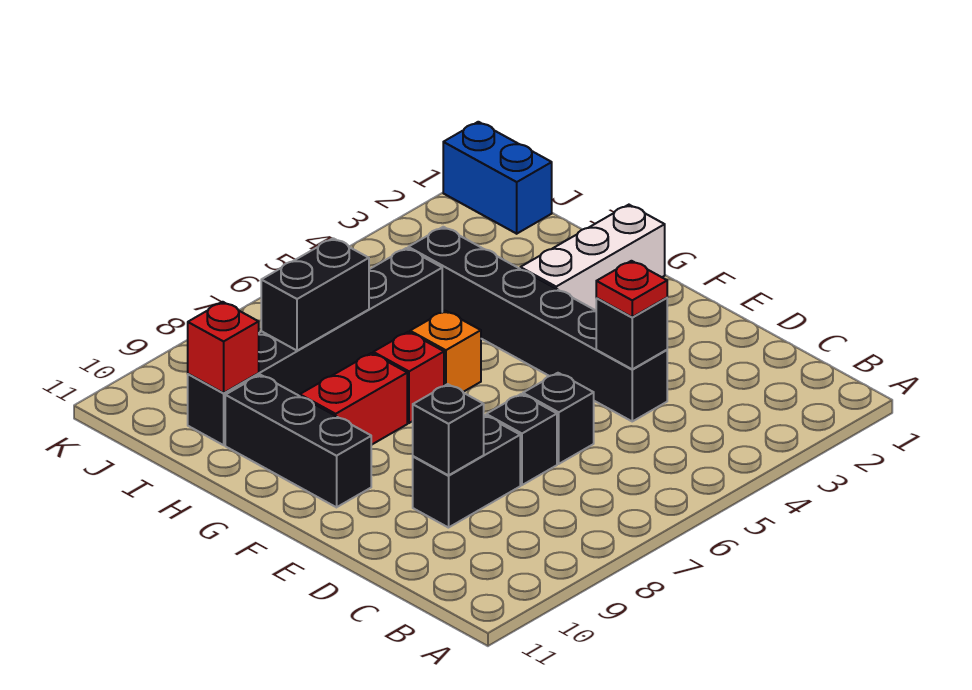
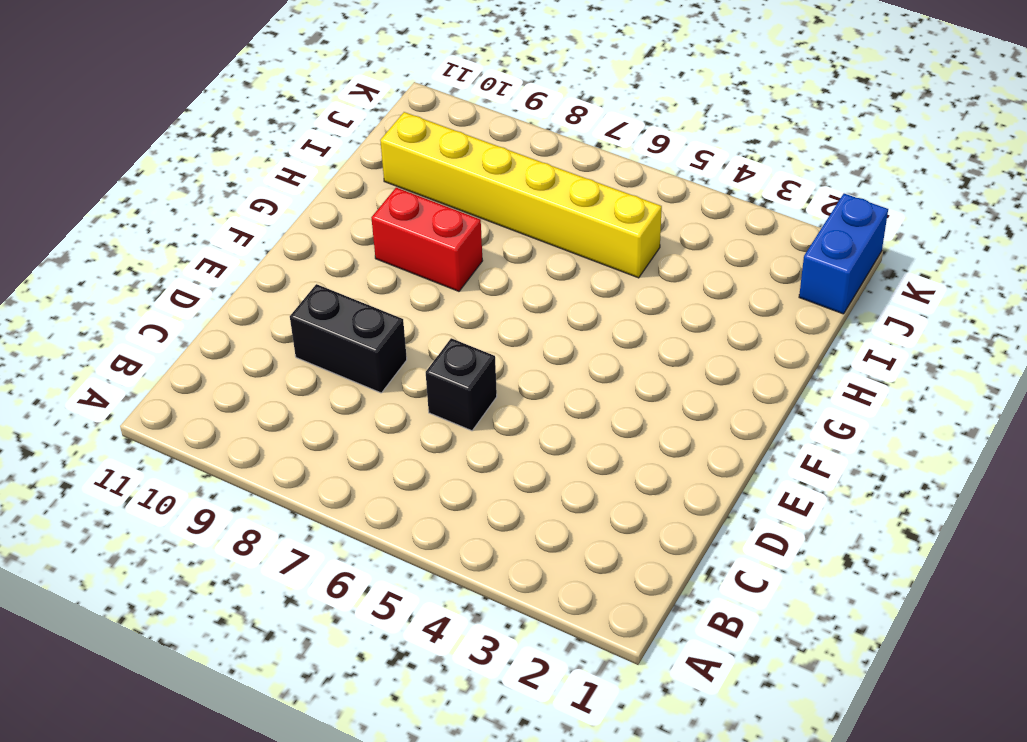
yellow brick I5:I10 level 1 -> black brick I5:I10 level 1
none -> black brick D4:I4 level 1
none -> black brick D7 level 1
none -> black brick F10:H10 level 1

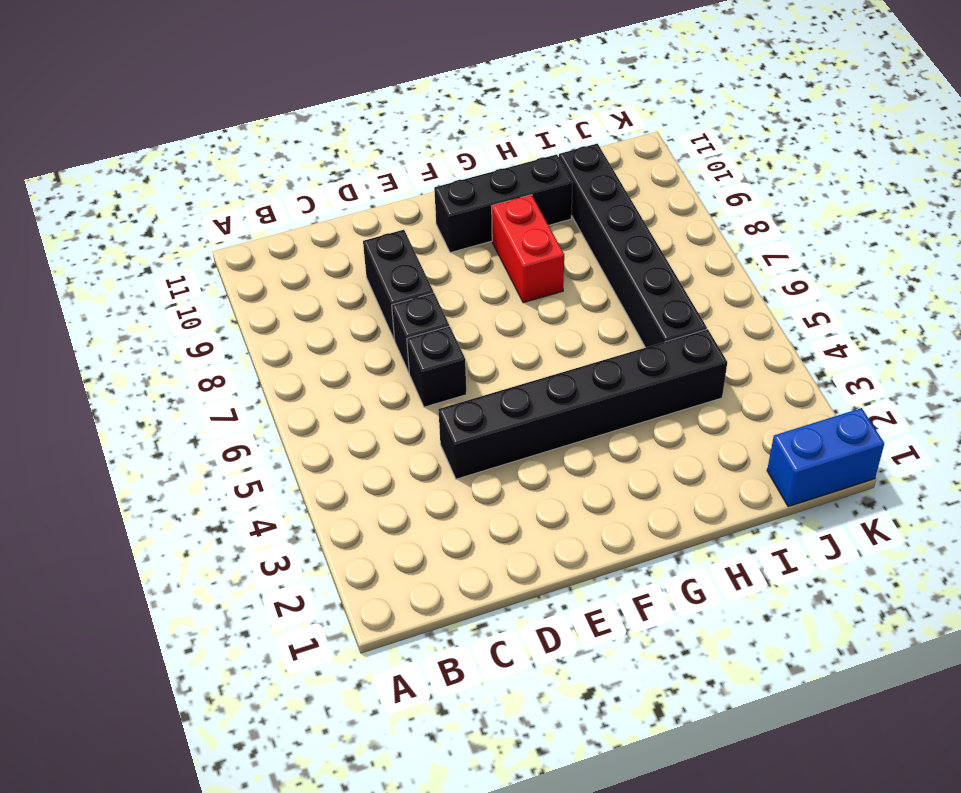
none -> white brick G1:G3 level 1
none -> orange brick G6 level 1
none -> red brick G7 level 1

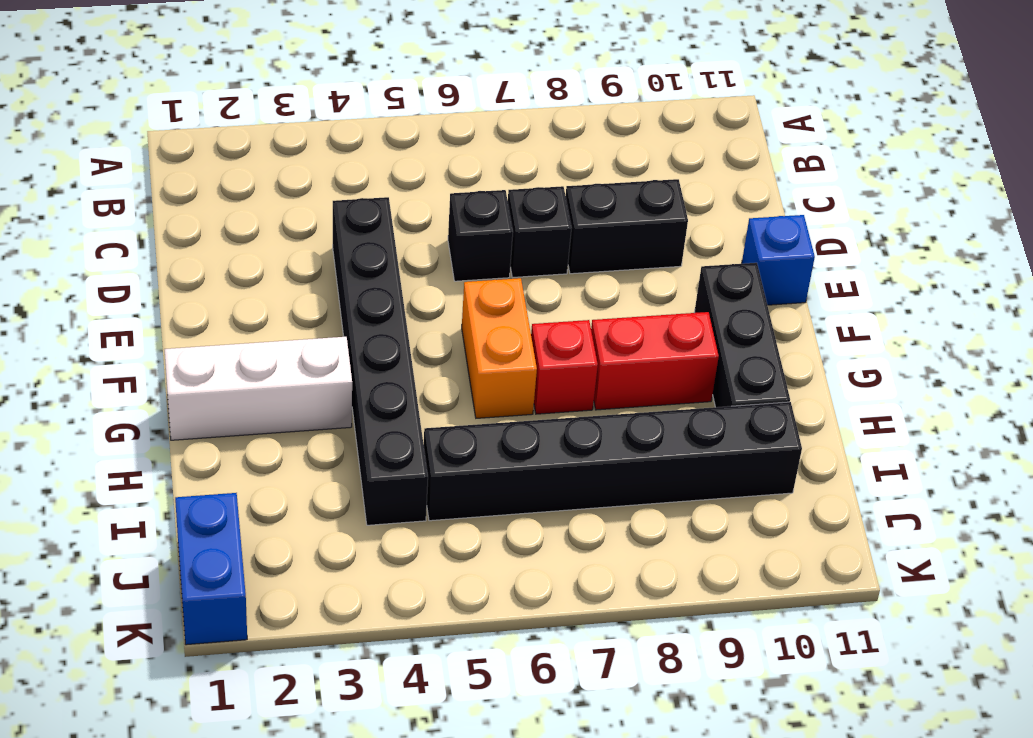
blue brick E11 level 1 -> none
orange brick F6:G6 level 1 -> orange brick G6 level 1
none -> black brick D4 level 2
none -> black brick D9 level 2
none -> black brick I7:I8 level 2

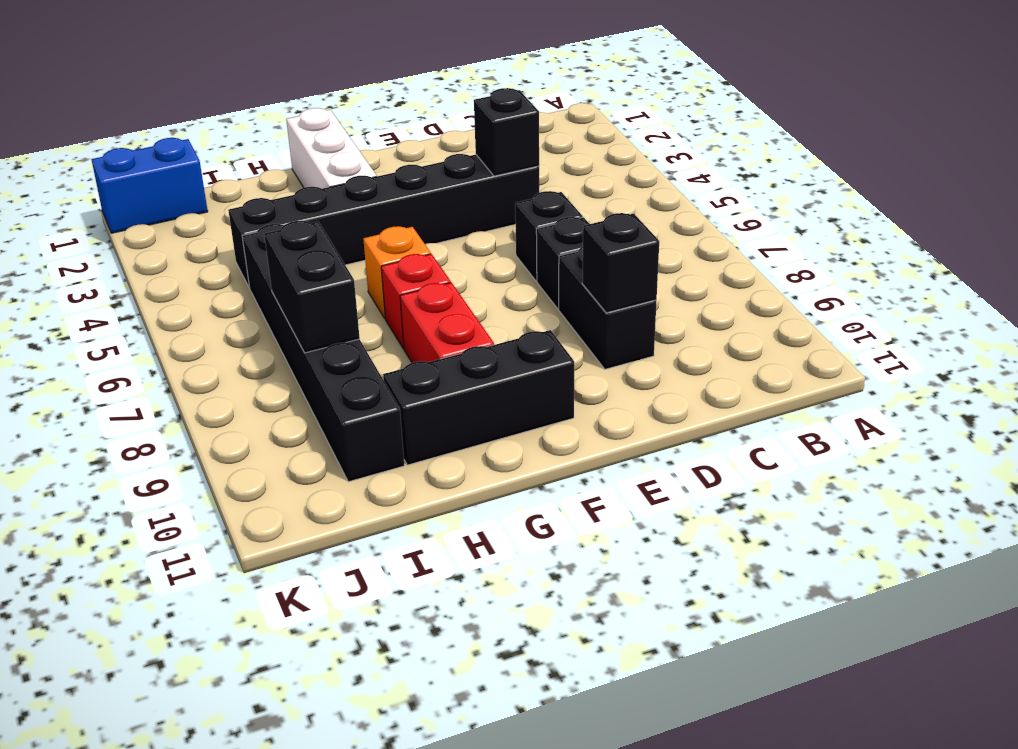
none -> red brick I10 level 2
none -> red plate D4 level 3

